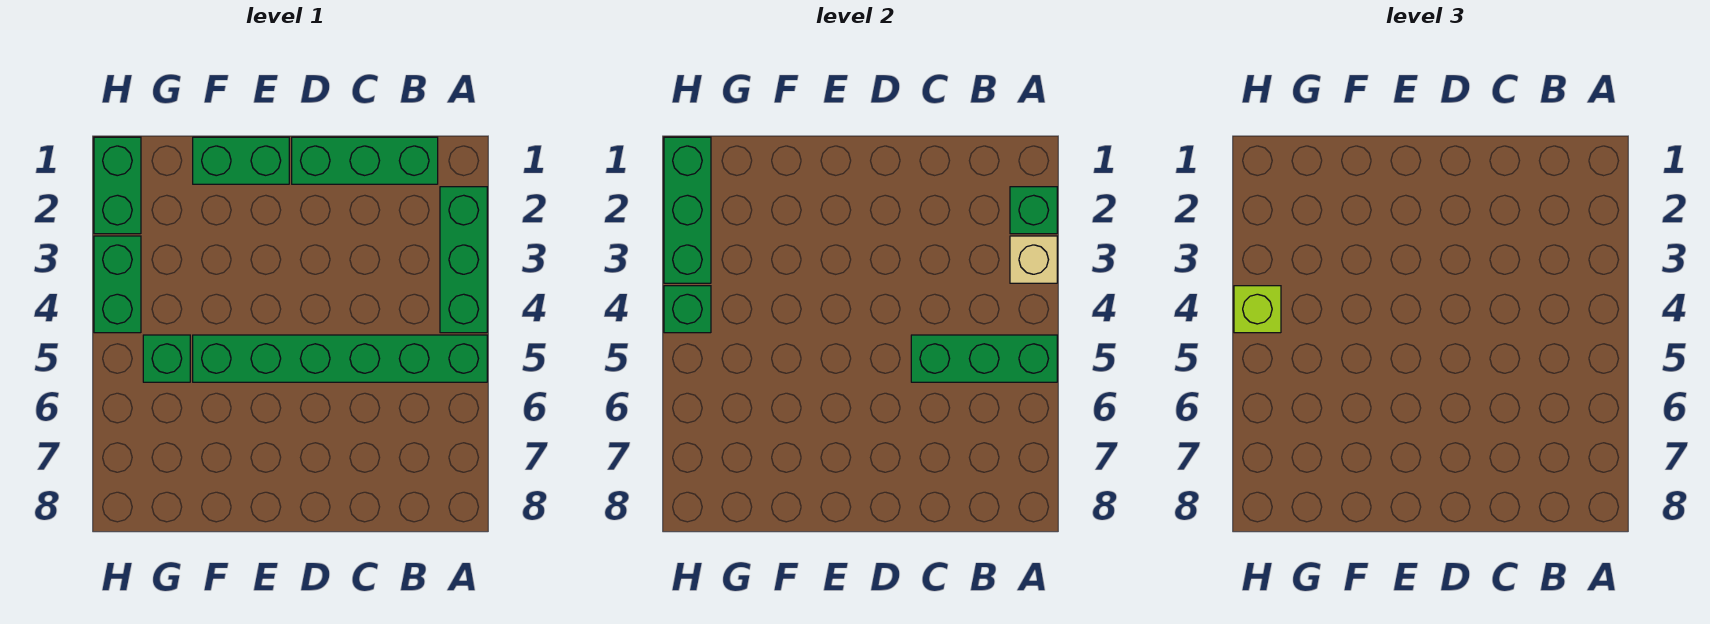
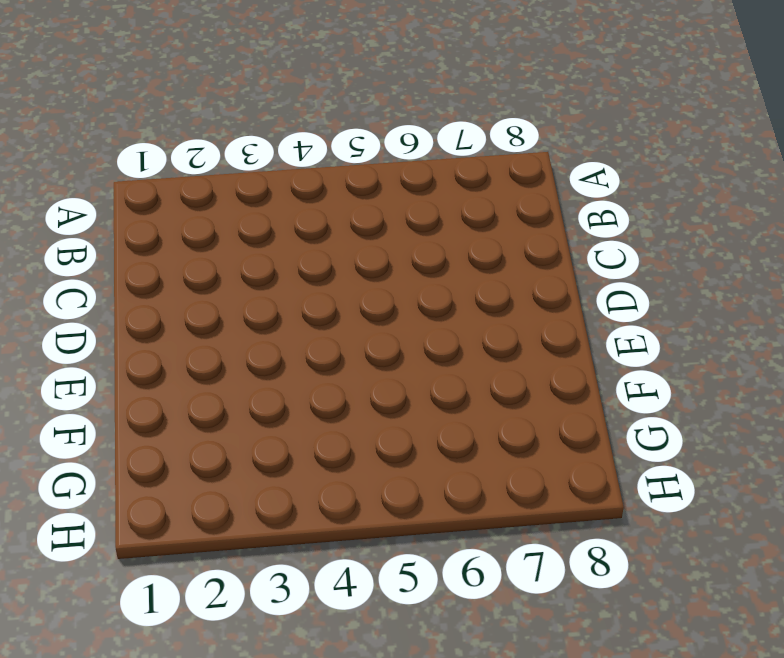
none -> green brick A2:A4 level 1
none -> green brick A5:F5 level 1
none -> green brick B1:D1 level 1

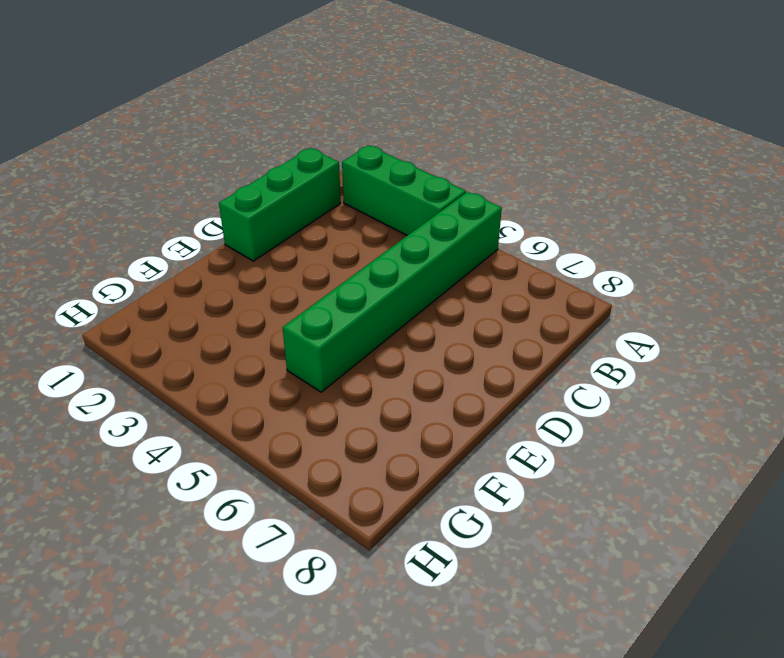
none -> green brick E1:F1 level 1
none -> green brick G5 level 1
none -> green brick H1:H2 level 1

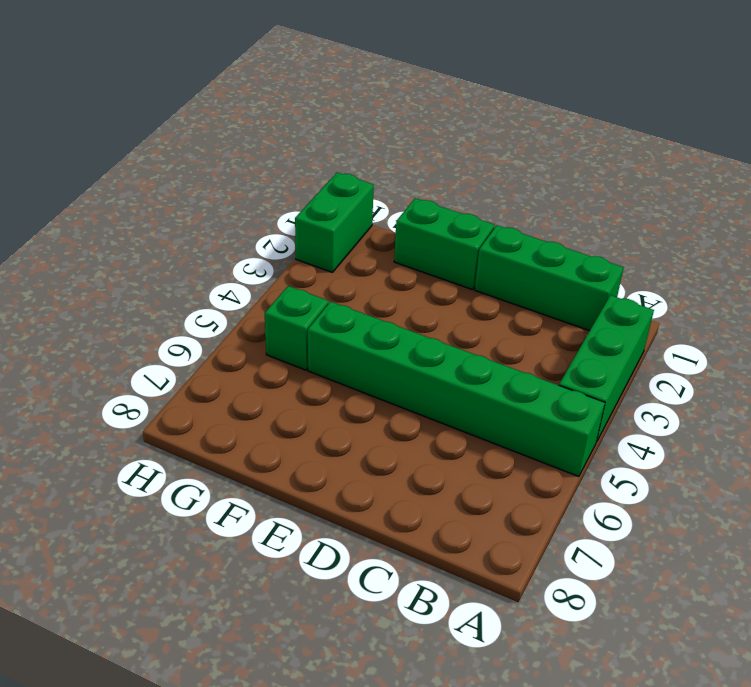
none -> green brick H3:H4 level 1
none -> green brick A2 level 2
none -> tan brick A3 level 2

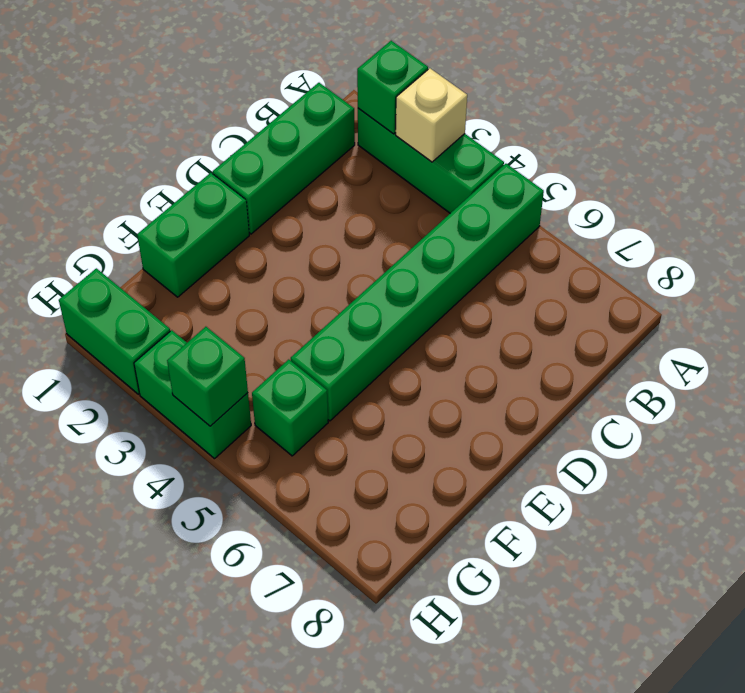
none -> green brick A5:C5 level 2
none -> green brick H1:H3 level 2
none -> lime brick H4 level 3

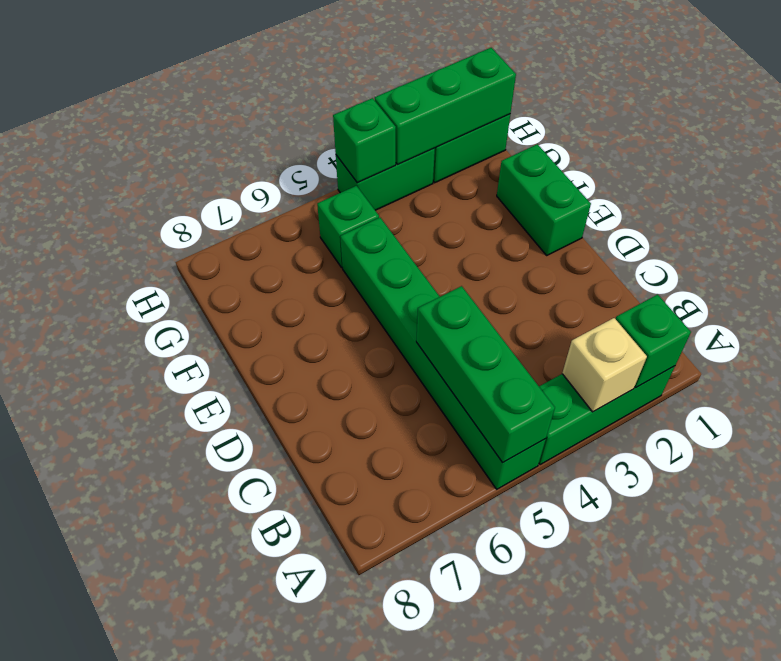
none -> green brick B1:D1 level 1
none -> lime brick H4 level 3

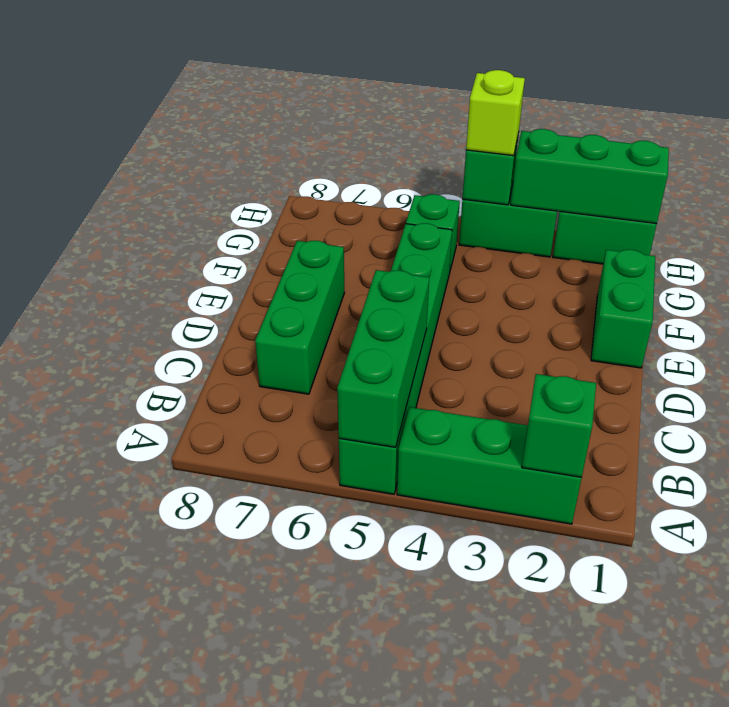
green brick C7:E7 level 1 -> green brick B1:D1 level 1
none -> tan brick A3 level 2

